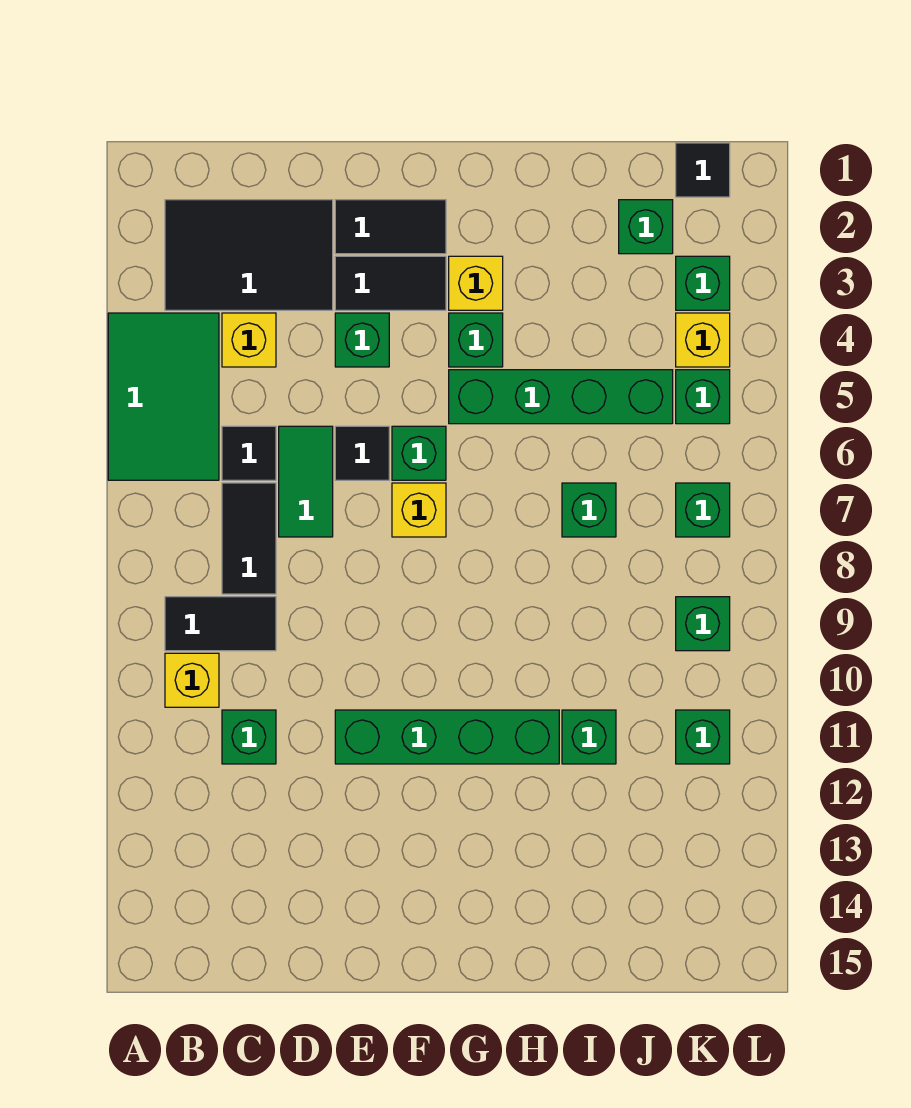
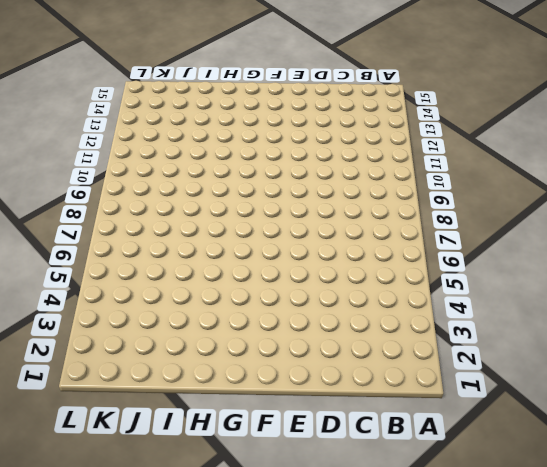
none -> green tile A4:B6 level 1
none -> black tile B2:D3 level 1
none -> black tile B9:C9 level 1

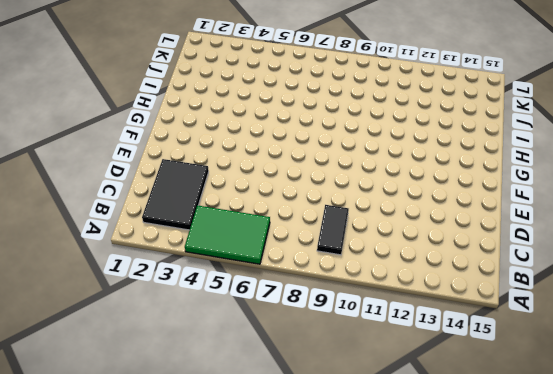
none -> yellow brick B10 level 1
none -> yellow brick C4 level 1
none -> black tile C6 level 1

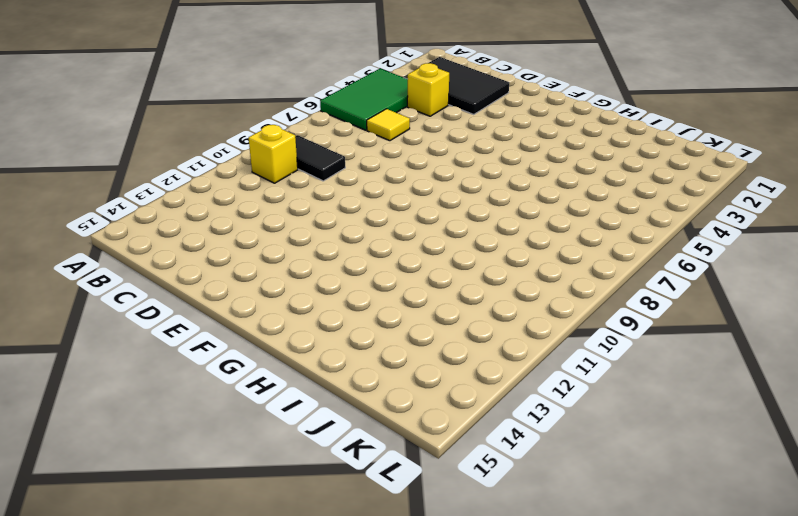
yellow tile C6 level 1 -> black tile C6 level 1
none -> black tile C7:C8 level 1
none -> green brick C11 level 1
none -> green tile D6:D7 level 1

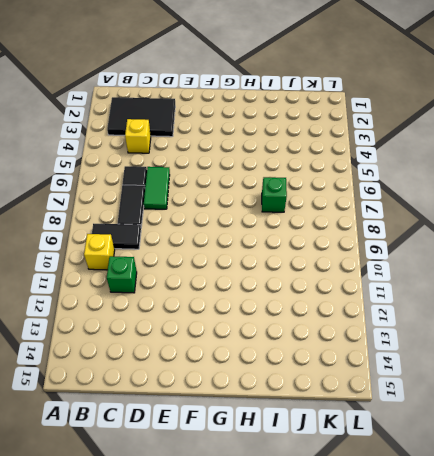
none -> green tile A4:B6 level 1
none -> black tile E2:F2 level 1
none -> black tile E3:F3 level 1

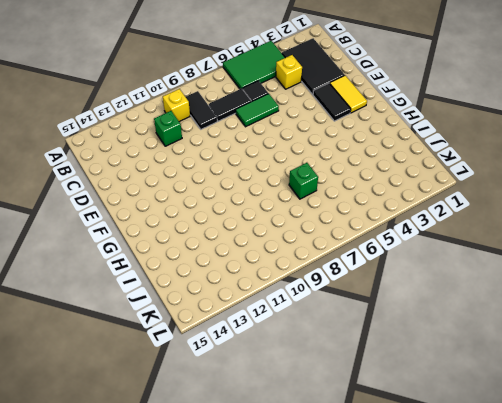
yellow tile E2:F2 level 1 -> black tile E2:F2 level 1
none -> green brick E4 level 1
none -> black tile E6 level 1
none -> green brick E11:H11 level 1

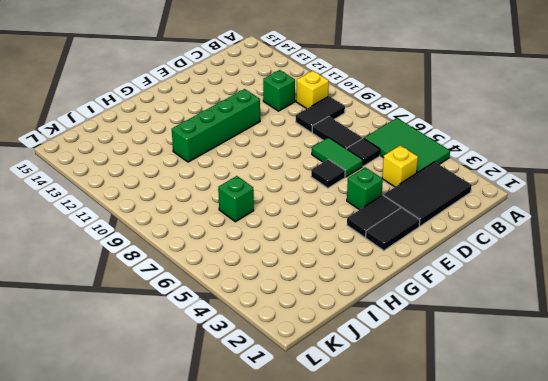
none -> green brick F6 level 1
none -> yellow brick F7 level 1
none -> yellow brick G3 level 1

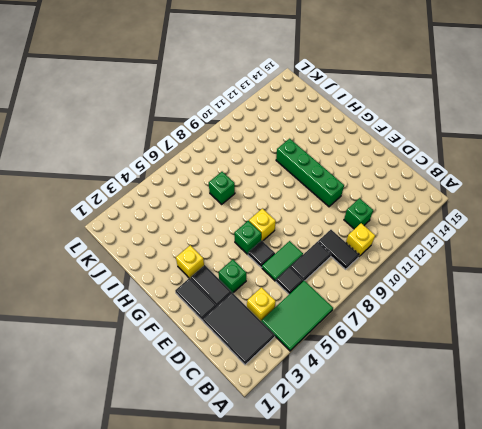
none -> green brick G4 level 1
none -> green brick G5:J5 level 1
none -> green brick I11 level 1

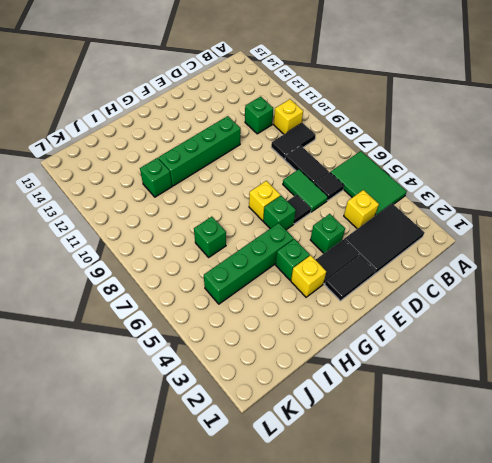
none -> green brick J2 level 1
none -> black tile K1 level 1
none -> green brick K3 level 1

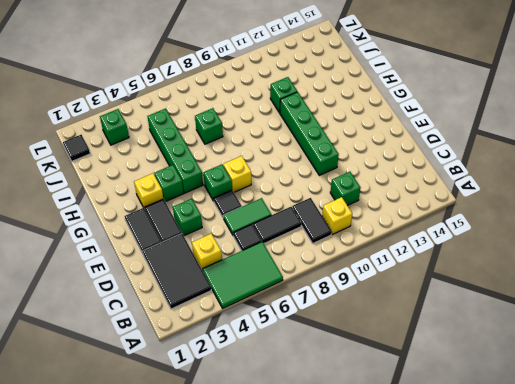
none -> green brick J2 level 1
none -> yellow brick K4 level 1
none -> green brick K5 level 1

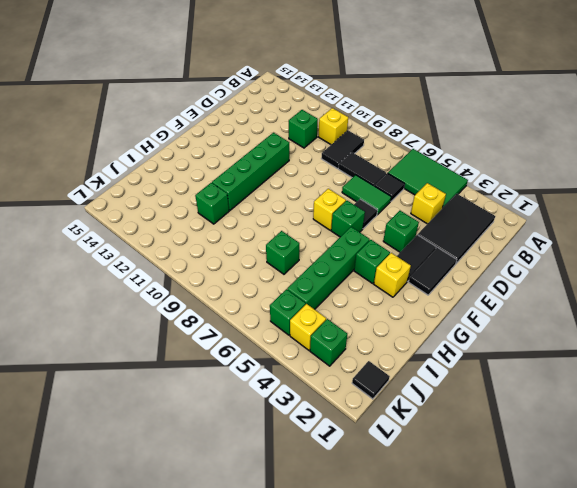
none -> green brick J2 level 1
none -> green brick K7 level 1
none -> green brick K9 level 1

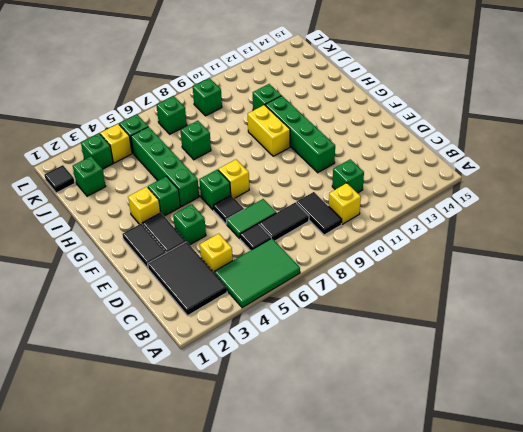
yellow brick G10:H10 level 1 -> none
none -> green brick K11 level 1

